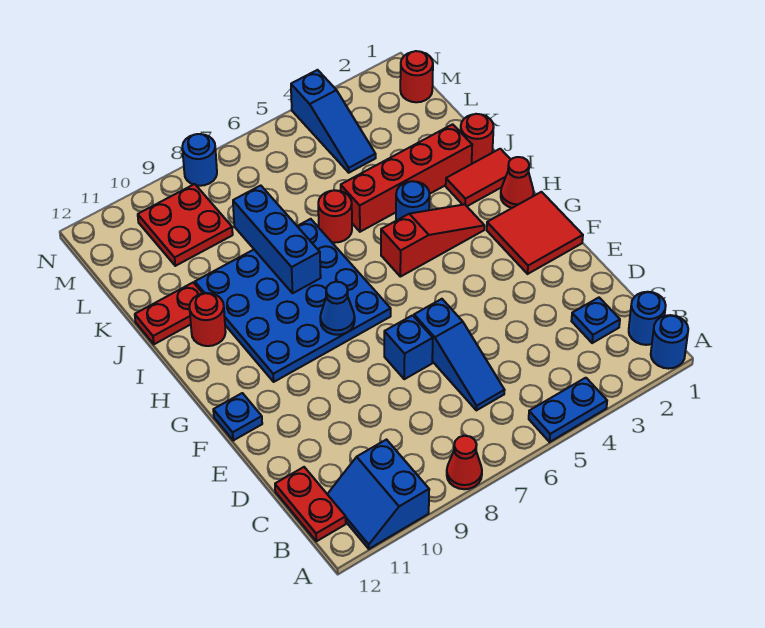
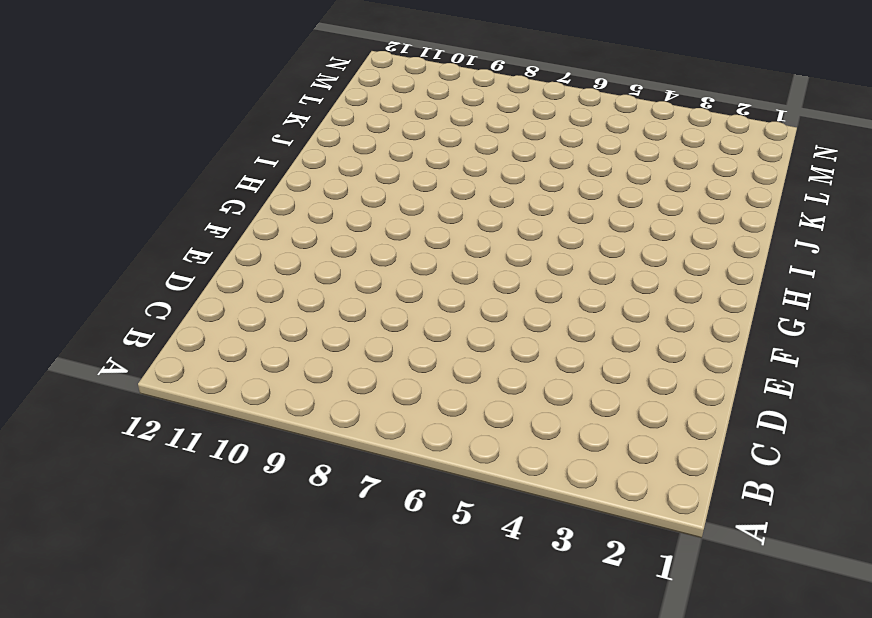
none -> blue round brick A1 level 1
none -> blue plate A4:A5 level 1
none -> red cone A8 level 1

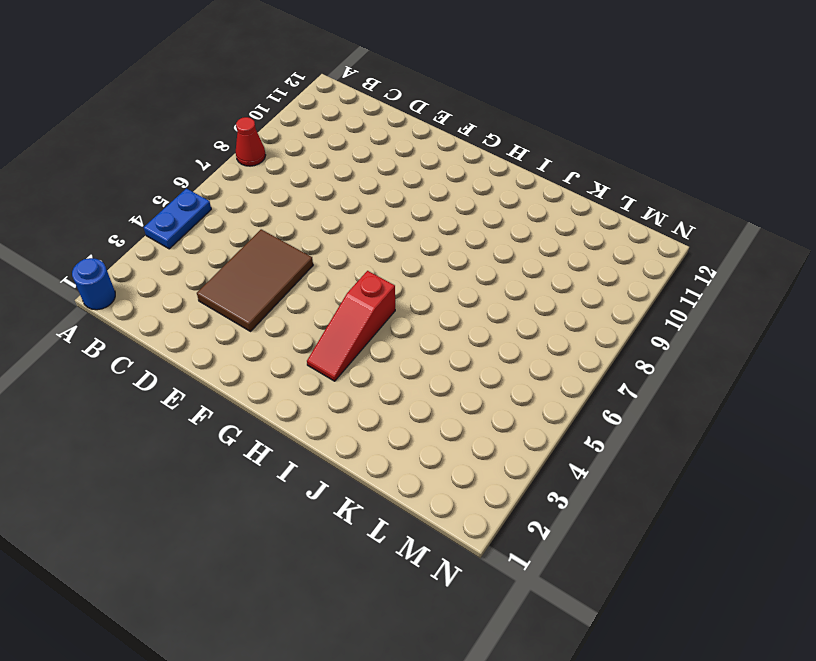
brown tile D3:E5 level 1 -> none
none -> blue slope A10:B11 level 1 top 10
none -> blue round brick B1 level 1
none -> red plate B12:C12 level 1

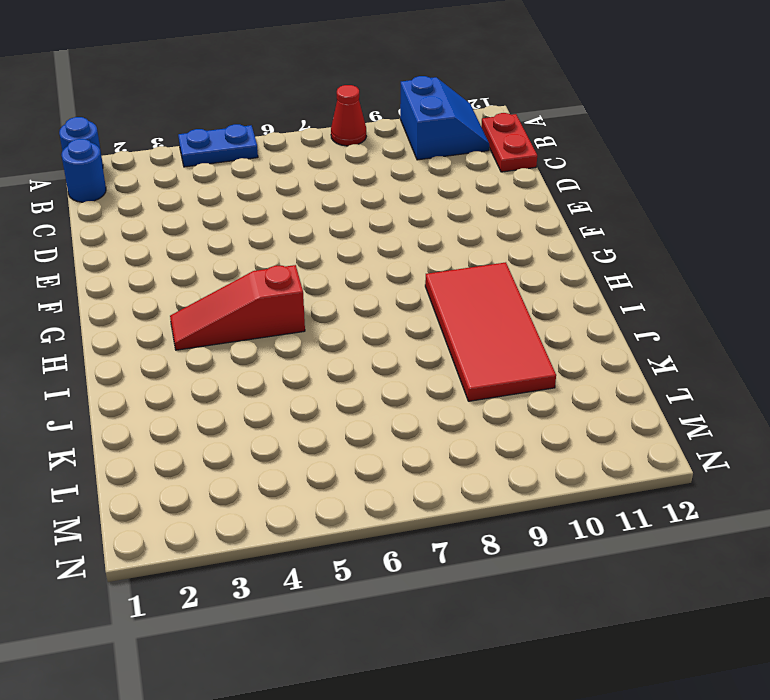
red tile H9:K10 level 1 -> blue plate G7:J10 level 1
none -> blue plate C2 level 1
none -> blue slope C6:E6 level 1 top E
none -> blue brick E7 level 1

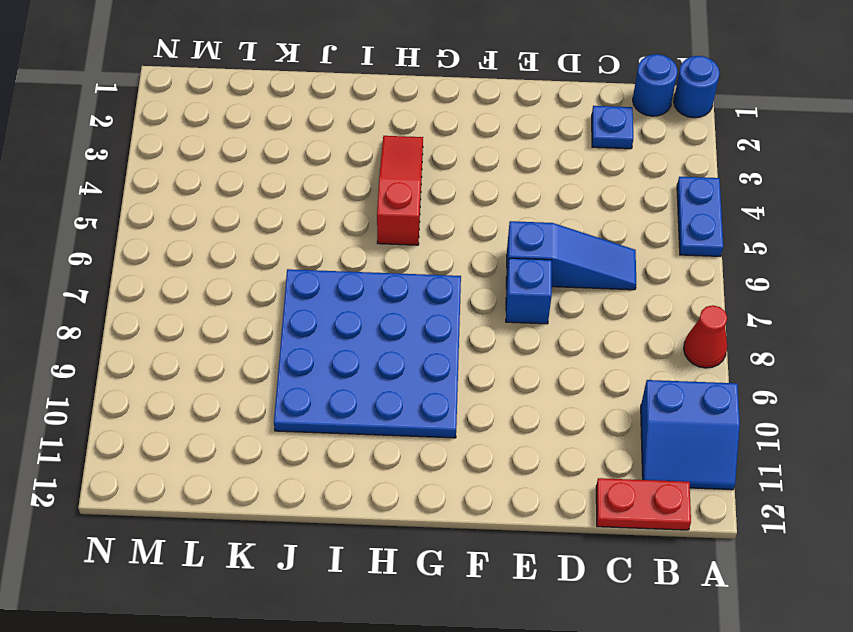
none -> red tile F1:G2 level 1
none -> blue plate F12 level 1
none -> red cone H1 level 1

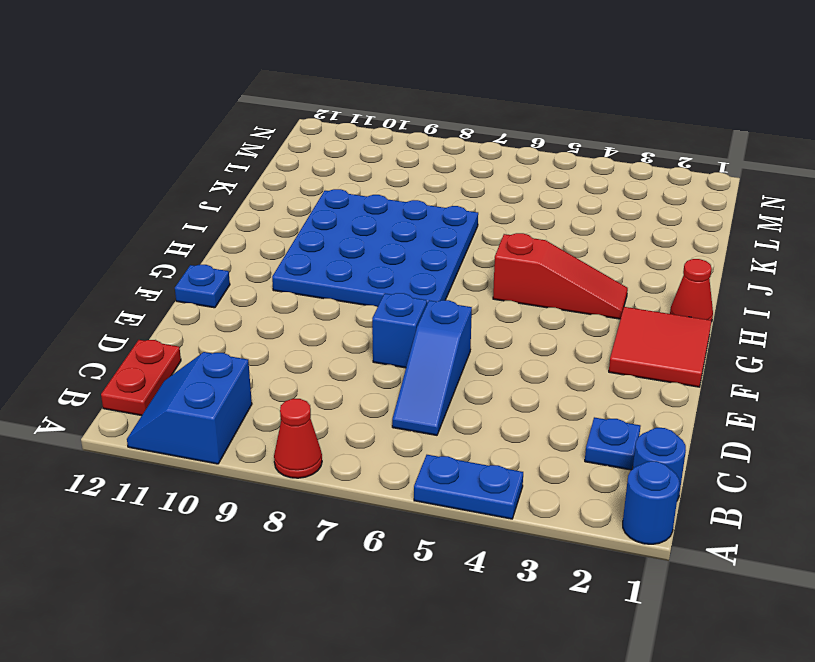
none -> red tile I1:I2 level 1
none -> blue round brick I4 level 1
none -> red round brick I11 level 1

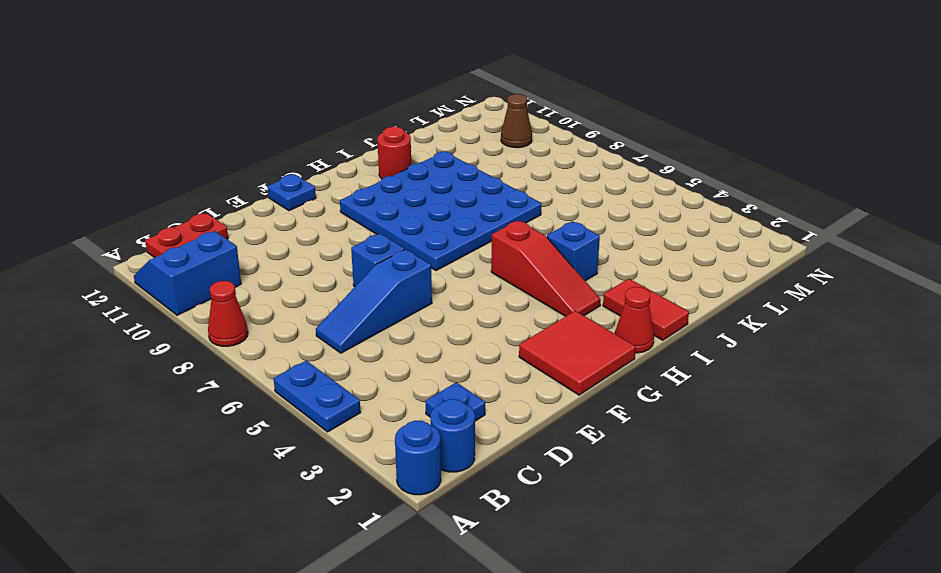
blue brick I4 level 1 -> blue round brick I4 level 1
brown cone M10 level 1 -> red plate L9:M10 level 1
none -> red round brick J1 level 1
none -> red brick J2:J5 level 1
none -> red round brick J6 level 1

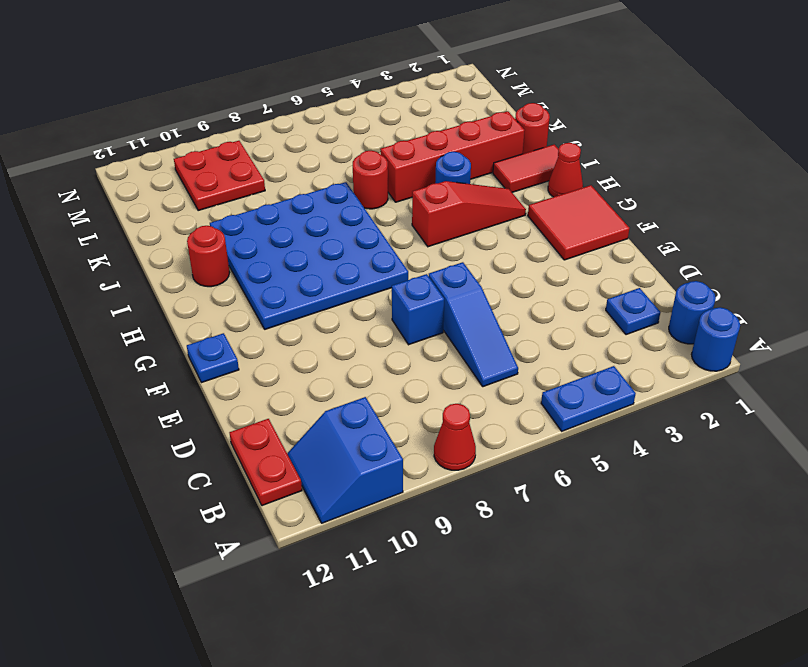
none -> red plate J11:J12 level 1
none -> blue slope L4:N4 level 1 top N
none -> red round brick M1 level 1

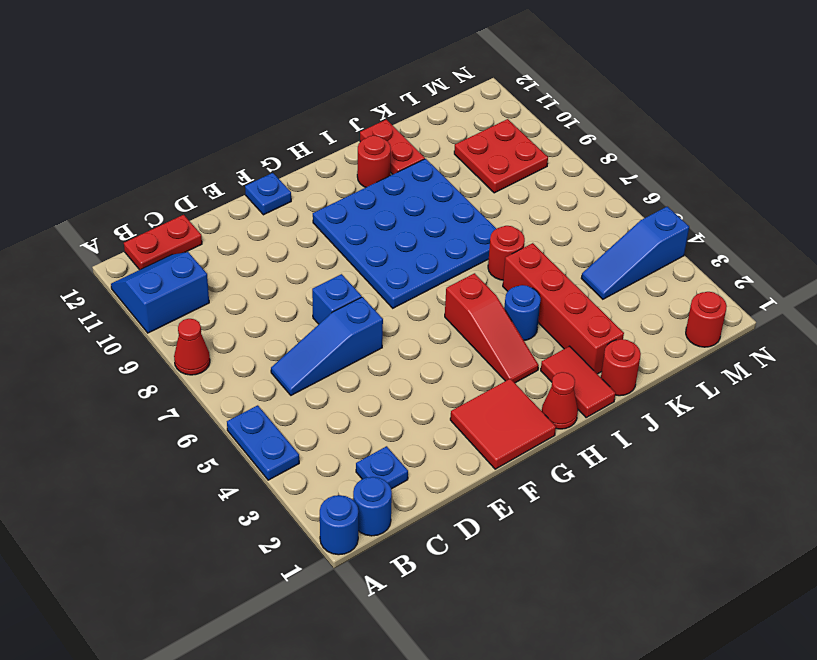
none -> blue round brick N8 level 1
none -> blue cone G8 level 2
none -> blue brick I8:K8 level 2

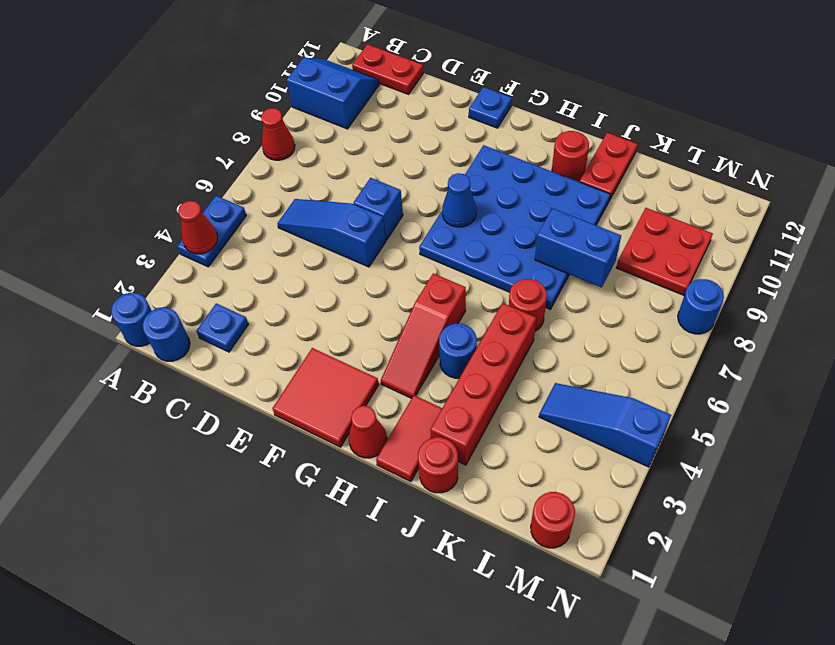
red cone A4 level 2 -> none
blue brick J8:K8 level 2 -> blue brick I8:K8 level 2

